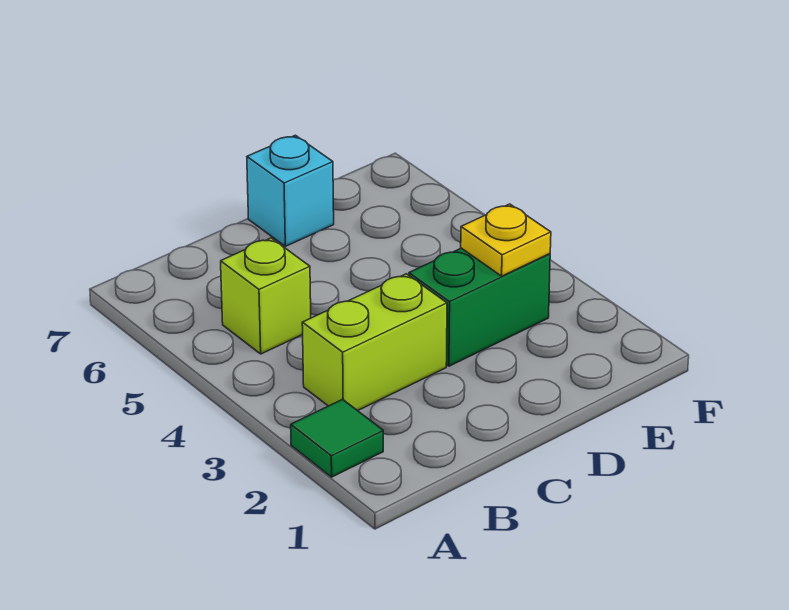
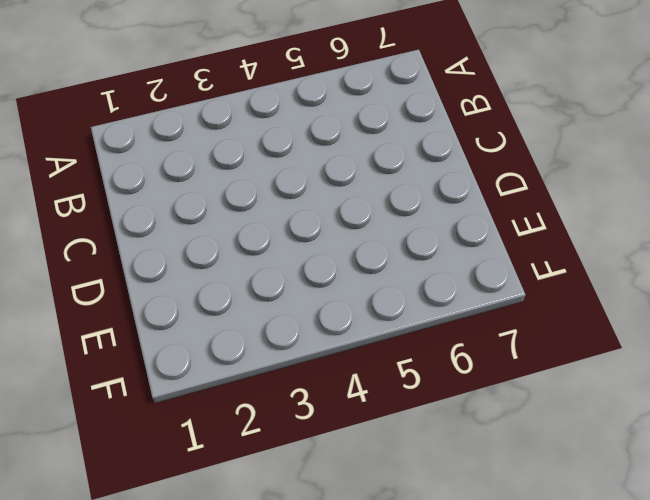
none -> green tile A2 level 1
none -> lime brick B3:C3 level 1

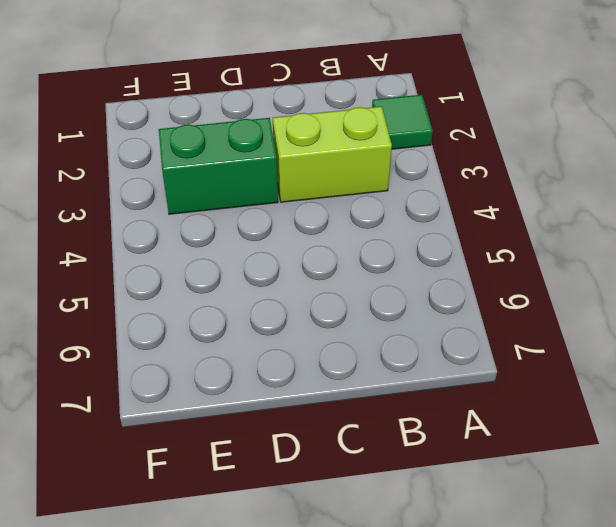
none -> lime brick B5 level 1
none -> cyan brick D7 level 1

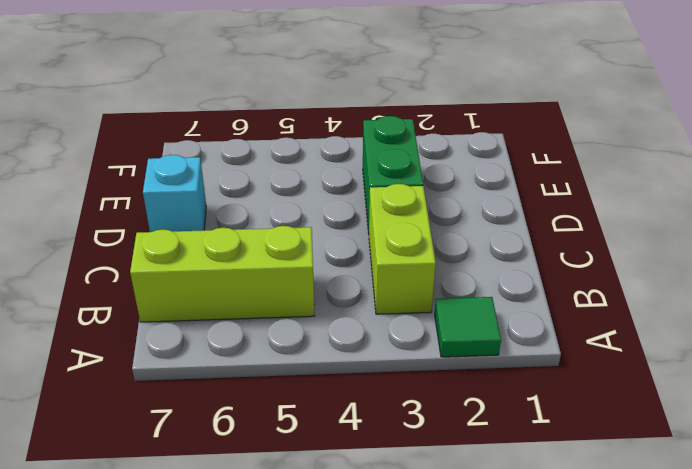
lime brick B5:B7 level 1 -> lime brick B5 level 1
none -> yellow plate E3 level 2

